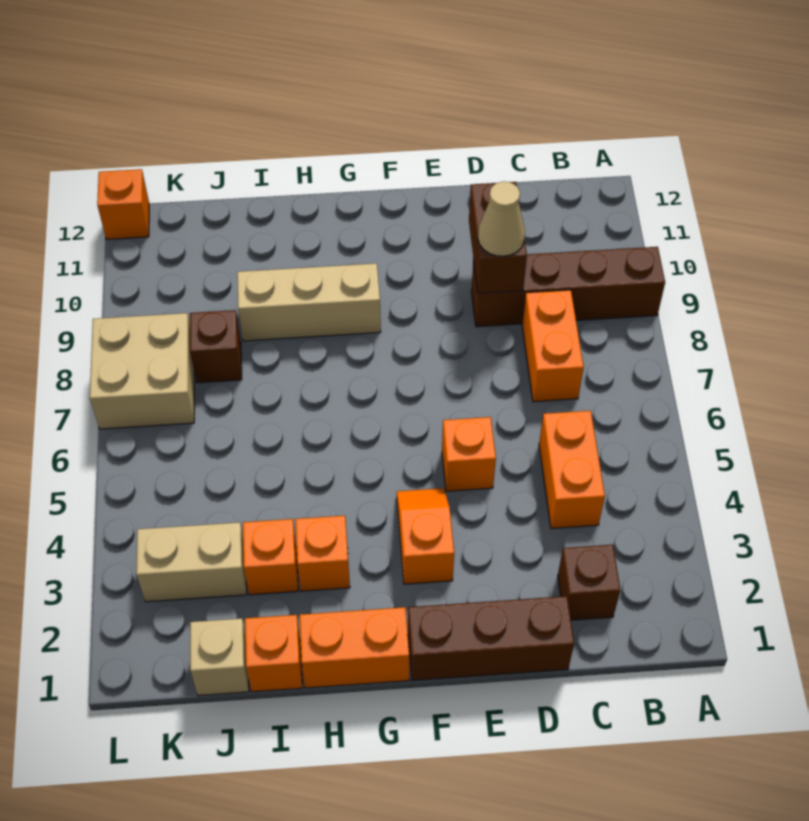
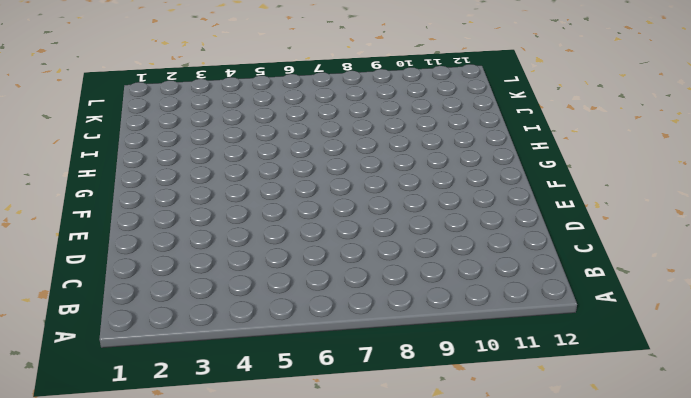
none -> brown brick A9:D9 level 1
none -> brown brick C2 level 1
none -> orange brick C4:C5 level 1

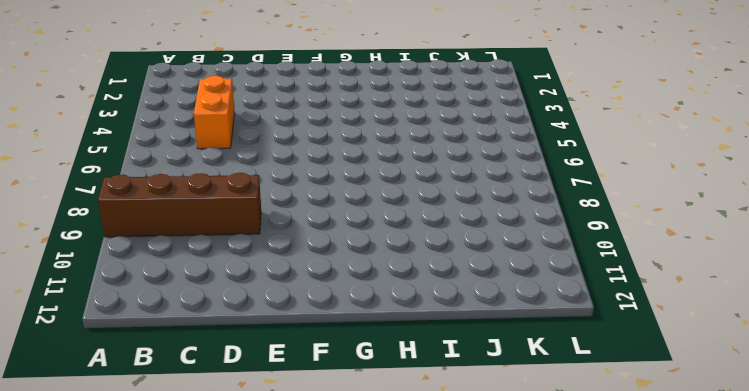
none -> brown brick C2 level 1
none -> orange brick C7:C8 level 1
none -> brown brick D1:F1 level 1

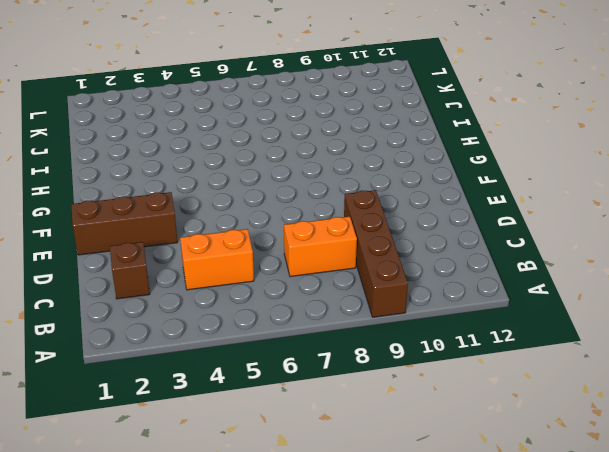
brown brick E1:E3 level 1 -> brown brick D1:F1 level 1
none -> orange brick E5 level 1
none -> orange slope F3:F4 level 1 top 3
none -> orange brick G1:H1 level 1

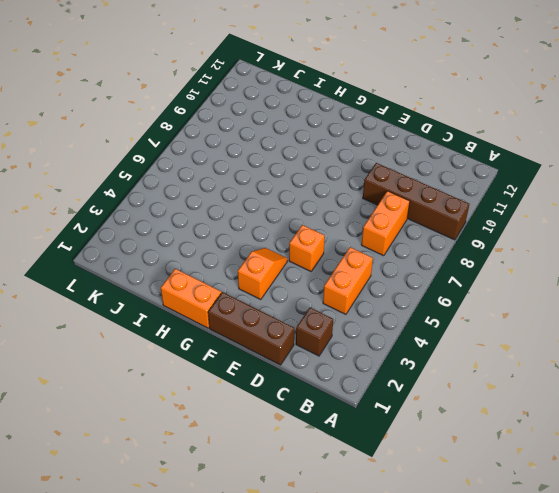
none -> tan brick G9:I9 level 1
none -> orange brick H3 level 1
none -> orange brick I1 level 1

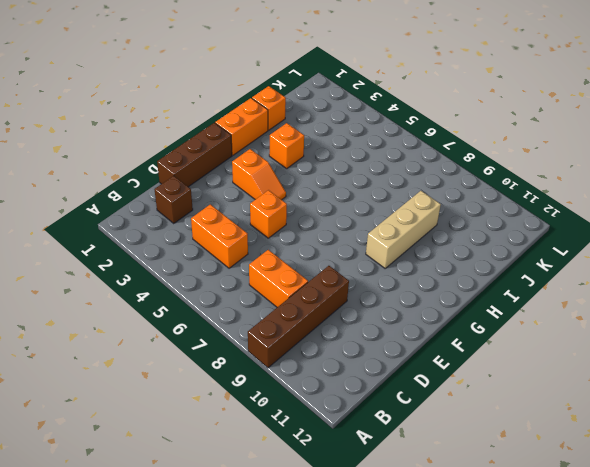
none -> orange brick I3 level 1
none -> tan brick J1 level 1
none -> tan brick J3:K3 level 1

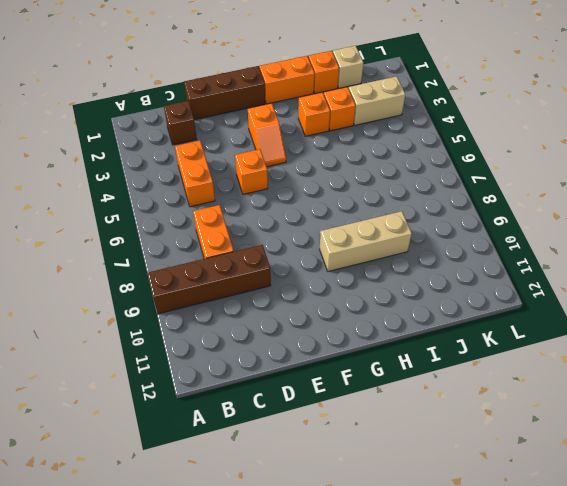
none -> brown brick J8 level 1
none -> tan brick K7:L8 level 1
none -> orange brick L12 level 1

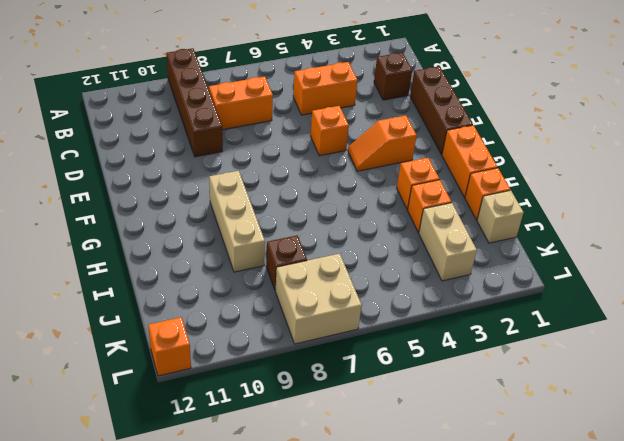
none -> brown brick D9:D10 level 2
none -> tan cone D9 level 3

